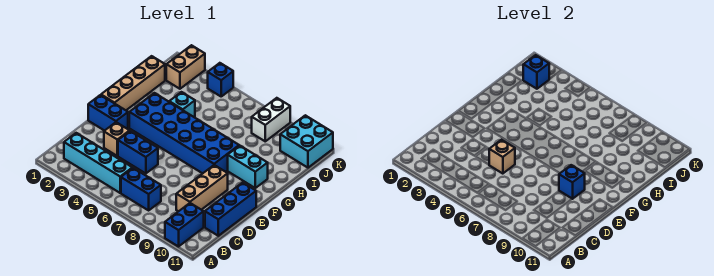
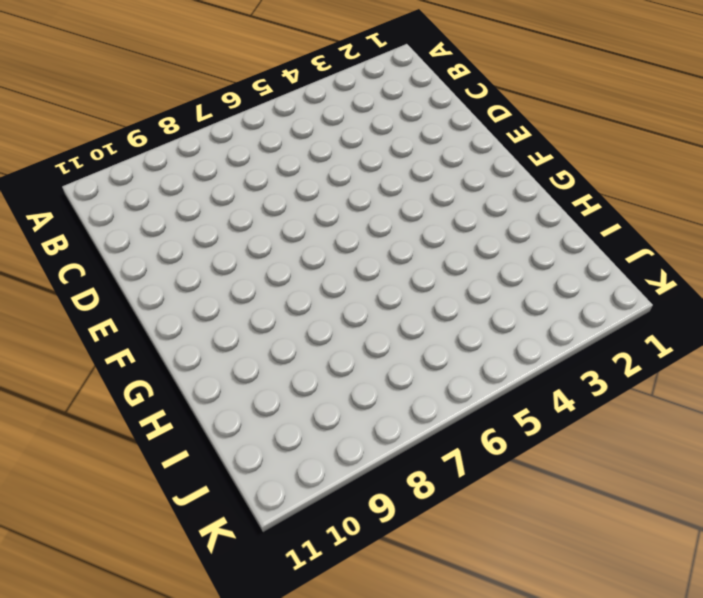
none -> blue brick A10:B10 level 1
none -> cyan brick B2:B5 level 1
none -> blue brick B6:B7 level 1

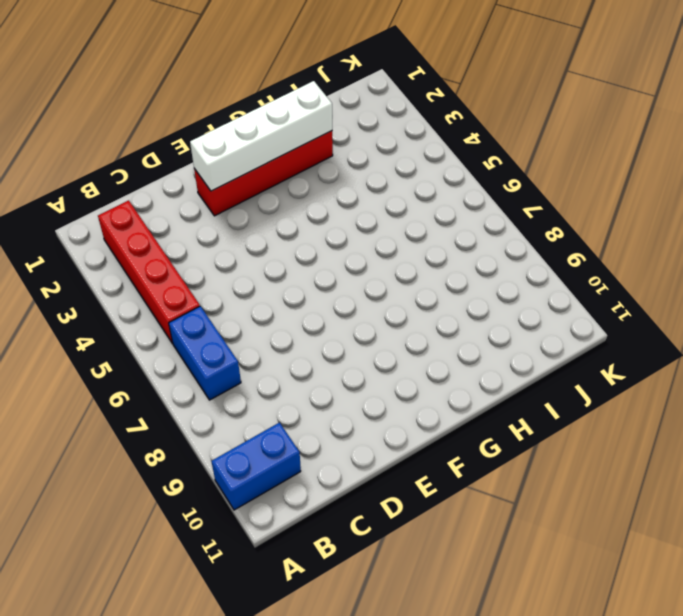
red brick B2:B5 level 1 -> cyan brick B2:B5 level 1
red brick E2:H2 level 1 -> blue brick E1:E2 level 1
white brick E2:H2 level 2 -> none
none -> tan brick C9:E9 level 1
none -> blue brick C11:E11 level 1
none -> tan brick D3 level 1

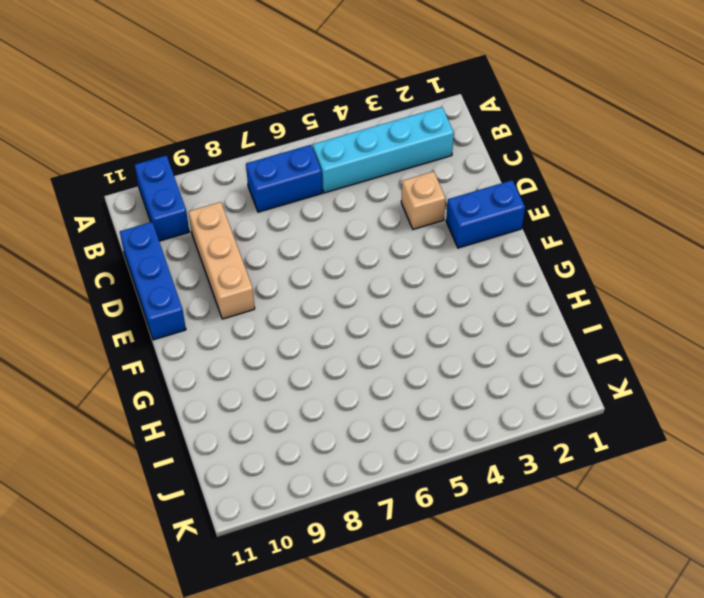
none -> blue brick D4:D5 level 1
none -> tan brick F1:I1 level 1
none -> blue brick F3:G8 level 1

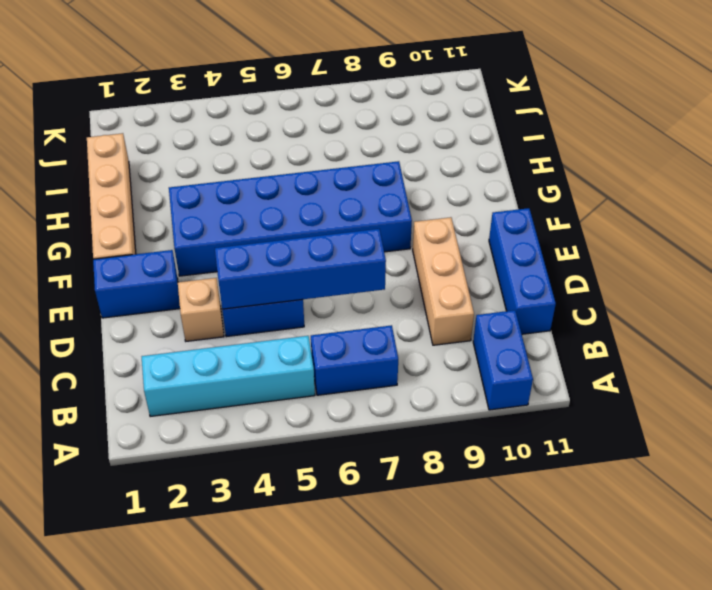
blue brick D4:D7 level 2 -> tan brick D5 level 2
none -> cyan brick G9:G10 level 1
none -> cyan brick H4 level 1
none -> tan brick J2:K2 level 1

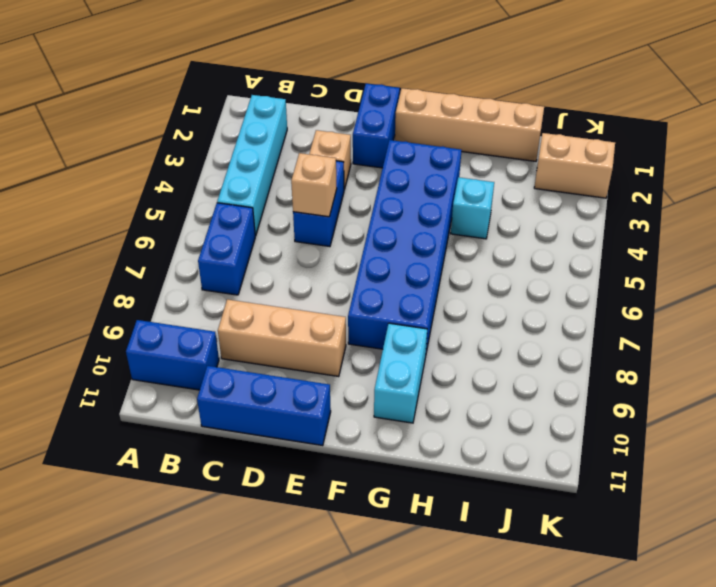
none -> white brick J8:K8 level 1
none -> cyan brick J10:K11 level 1
none -> blue brick K4 level 1

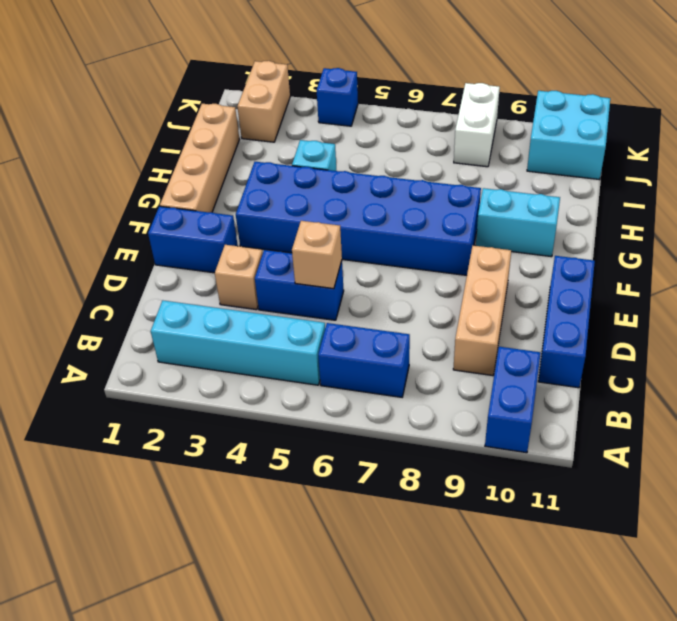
none -> blue brick E9 level 2
none -> blue brick J2 level 2

